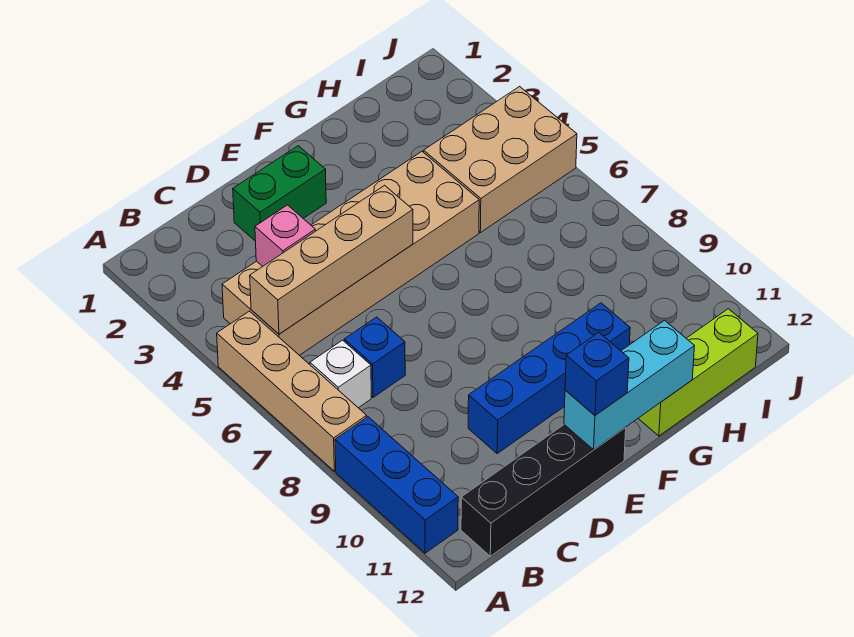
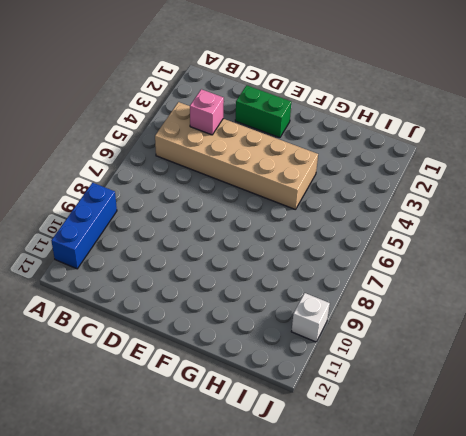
white brick J10 level 1 -> white brick B7 level 1
none -> tan brick A5:A8 level 1
none -> black brick B12:E12 level 1
none -> blue brick C7 level 1

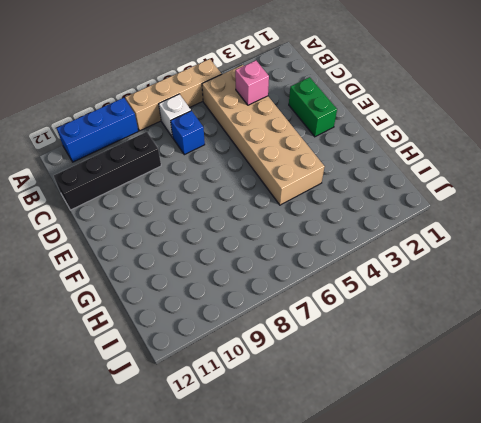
black brick C9:C12 level 1 -> black brick B12:E12 level 1
none -> blue brick D10:G10 level 1
none -> lime brick G12:I12 level 1
none -> tan brick H4:J5 level 1

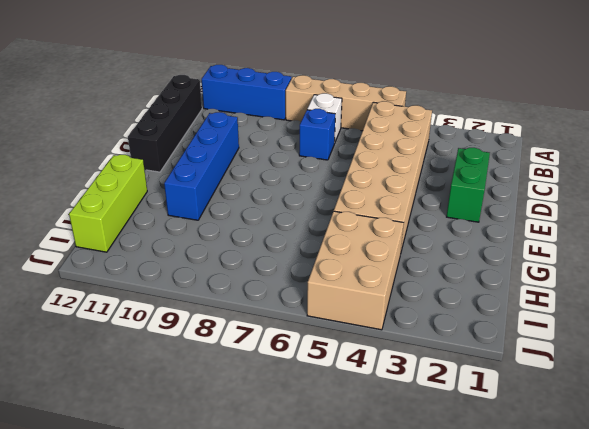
none -> tan brick B5:E5 level 2
none -> pink brick C4 level 2
none -> cyan brick E12:G12 level 2

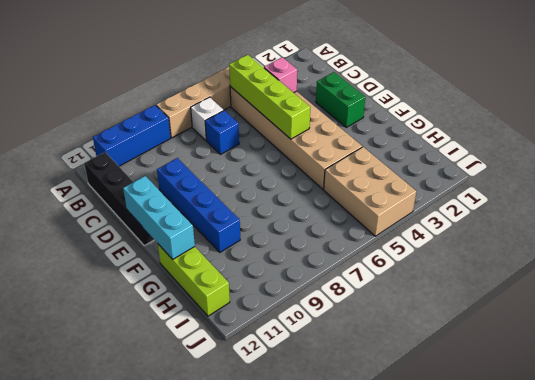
lime brick B5:E5 level 2 -> tan brick B5:E5 level 2
none -> blue brick E12 level 3

